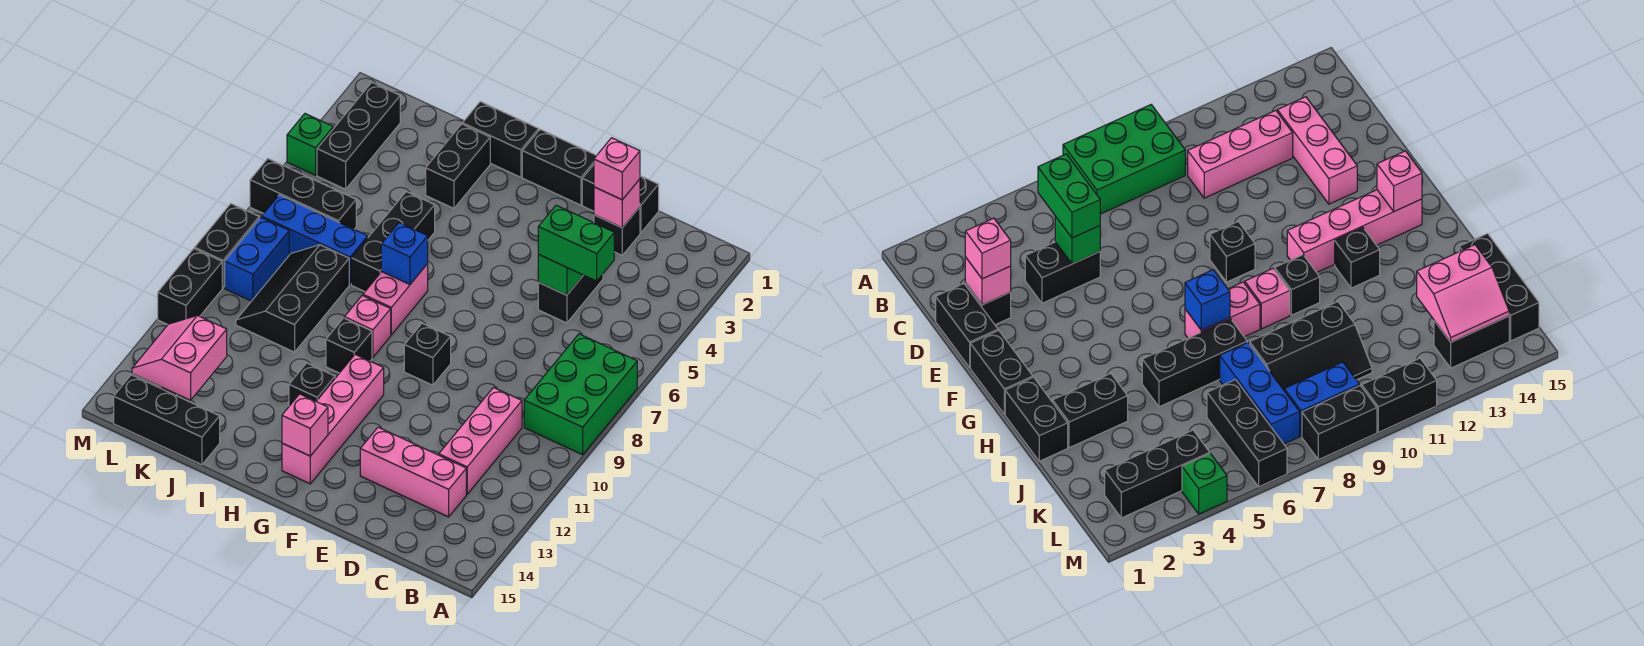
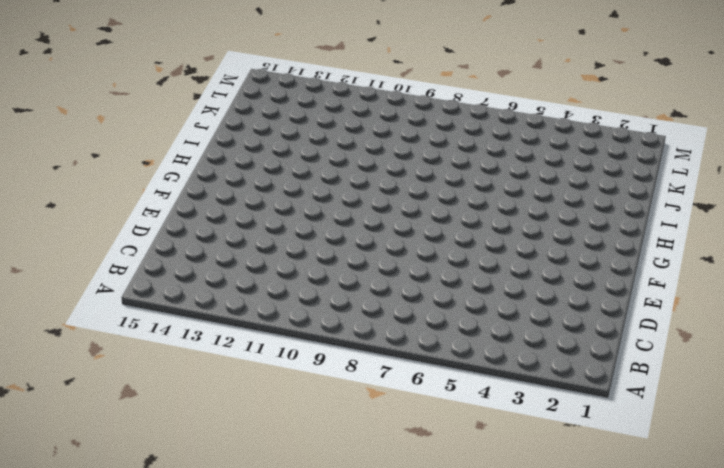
none -> green brick A7:B9 level 1
none -> pink brick C10:C12 level 1
none -> pink brick C13:E13 level 1
none -> black brick D1:E1 level 1

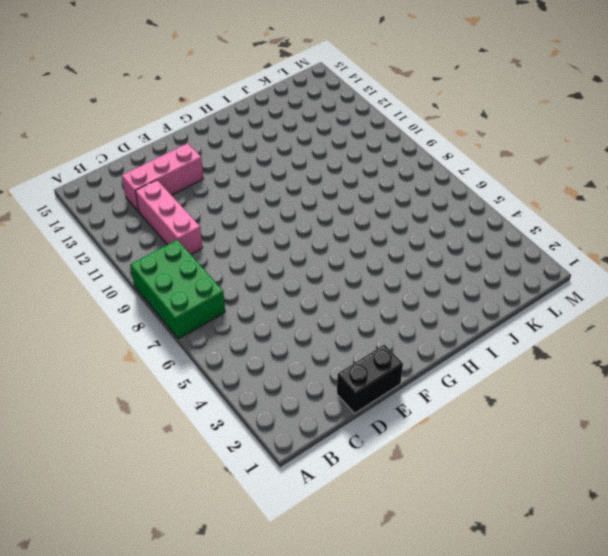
none -> black brick D2 level 1
none -> black brick D4:D5 level 1
none -> black brick F1:G1 level 1
none -> black brick F9 level 1

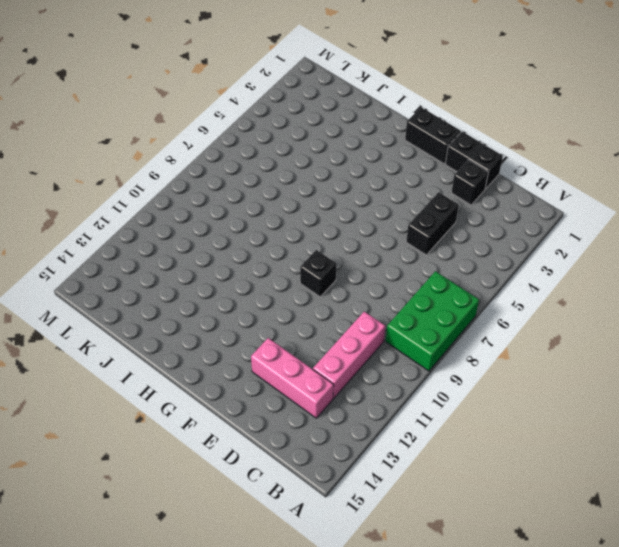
none -> pink brick G11:G14 level 1
none -> black brick H1:I1 level 1
none -> pink brick H7:H8 level 1
none -> pink brick H9 level 1

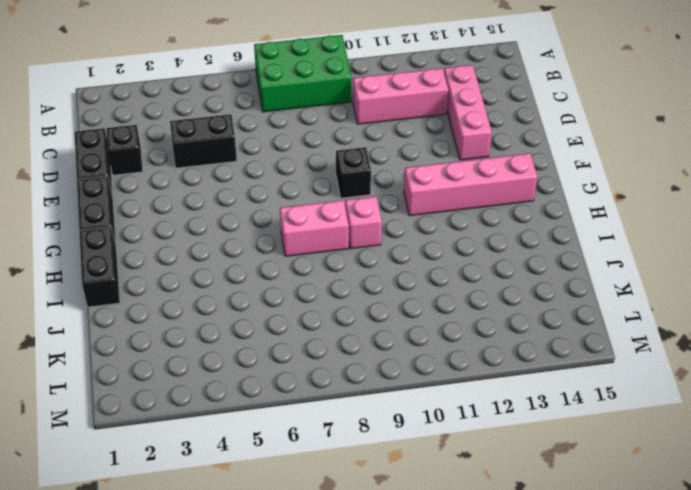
none -> black brick H10 level 1
none -> black brick H12 level 1
none -> black brick I2:I3 level 1
none -> black brick I5:I7 level 1

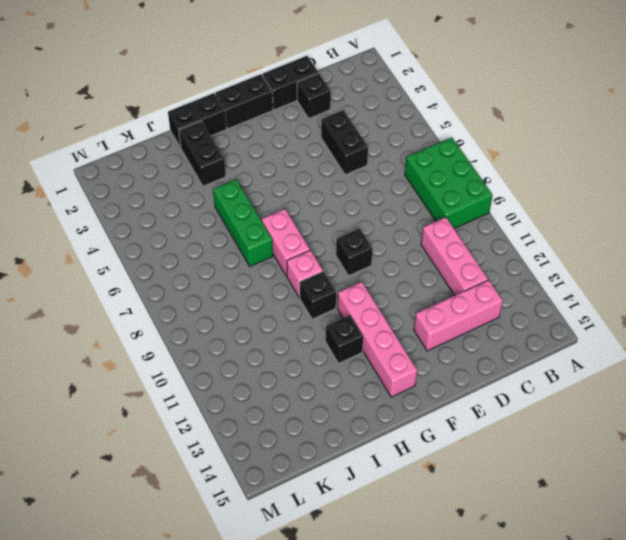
green brick I5:I7 level 1 -> black brick I5:I7 level 1
none -> blue brick J7:L7 level 1
none -> black slope J8:K10 level 1 top J
none -> black brick J15:L15 level 1
none -> black brick K6:M6 level 1

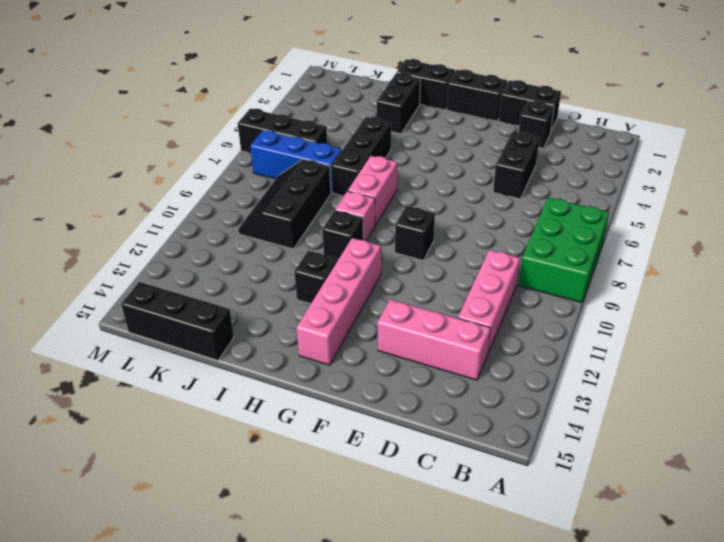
none -> black brick L2:L4 level 1
none -> blue brick L8:L9 level 1
none -> black brick L13:L14 level 1
none -> green brick M4 level 1

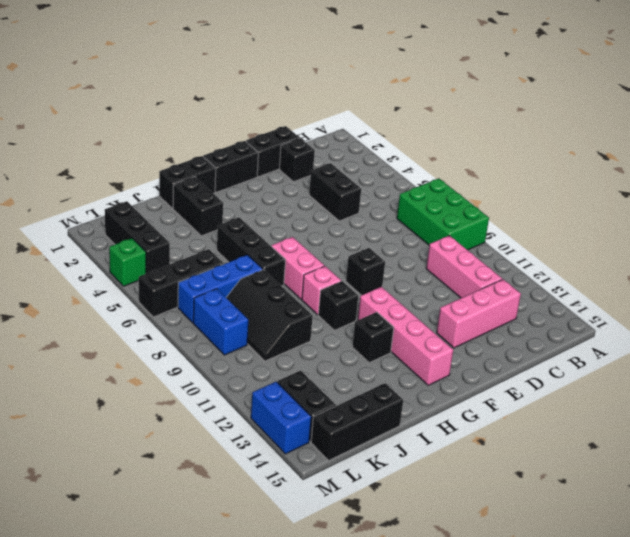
blue brick M13:M14 level 1 -> none
none -> black brick M8:M9 level 1
none -> black brick M10:M11 level 1
none -> pink brick D2 level 2
none -> green brick D5 level 2

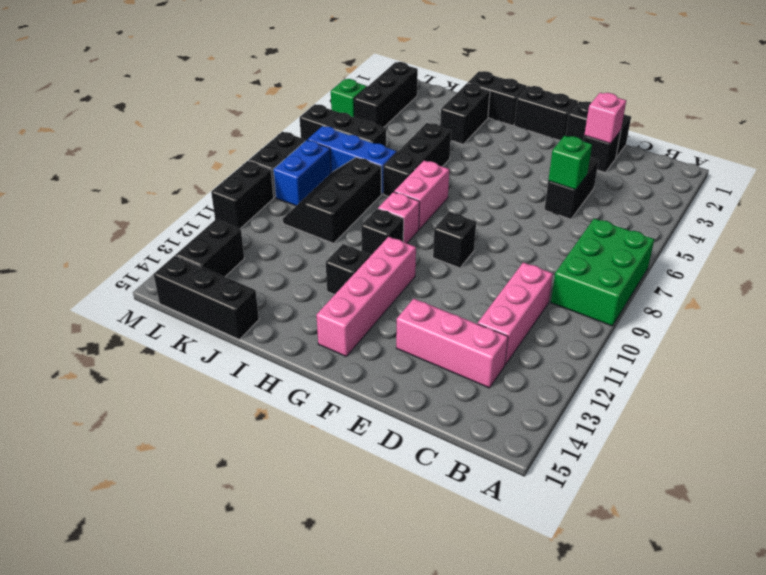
none -> pink brick G14 level 2
none -> blue brick H7 level 2
none -> pink slope K13:L14 level 2 top K
none -> green brick C5:D5 level 3

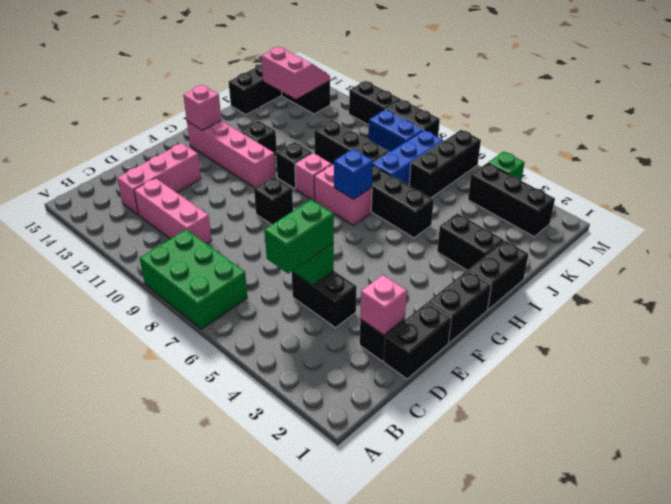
none -> pink brick D2 level 3

